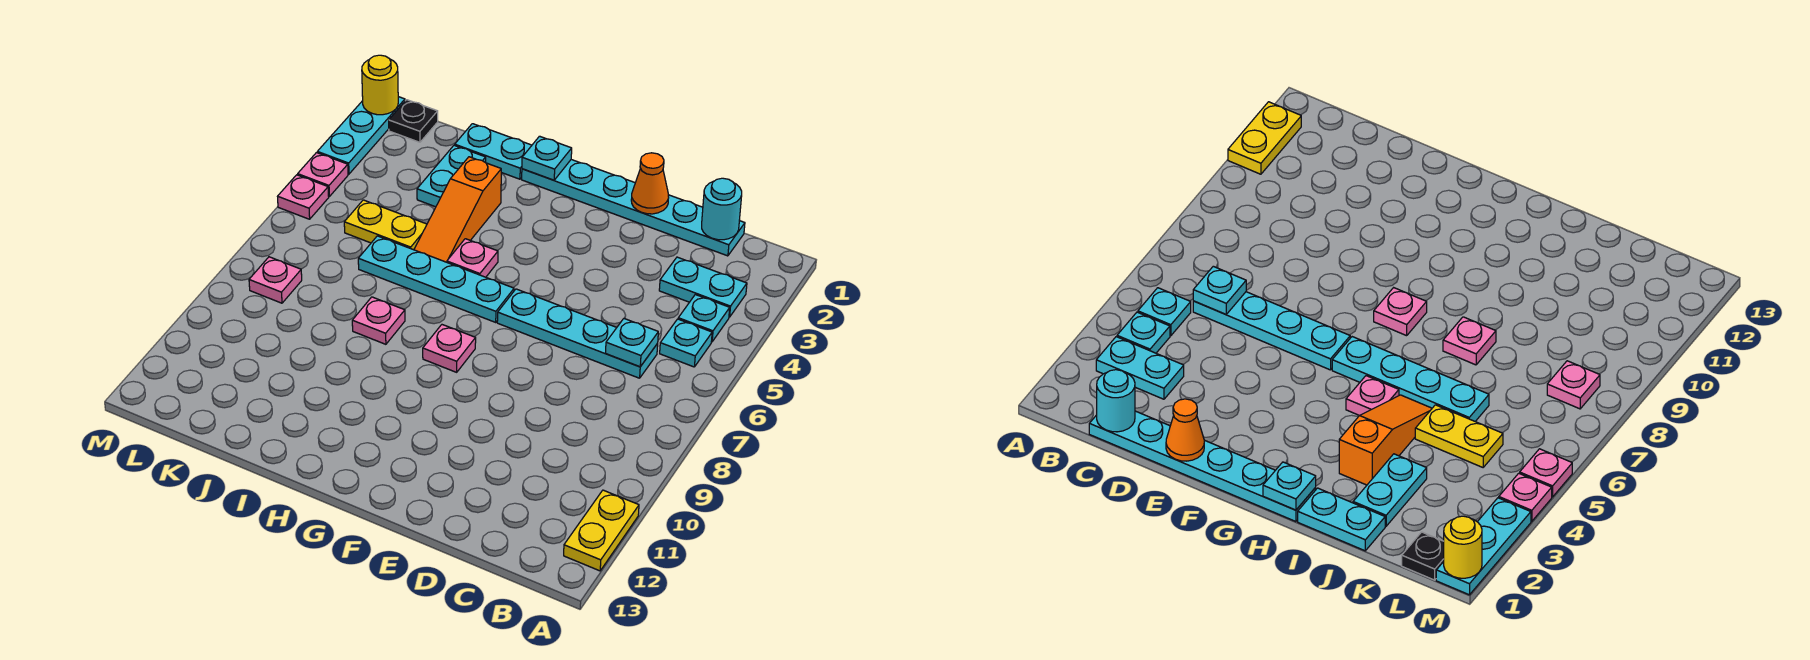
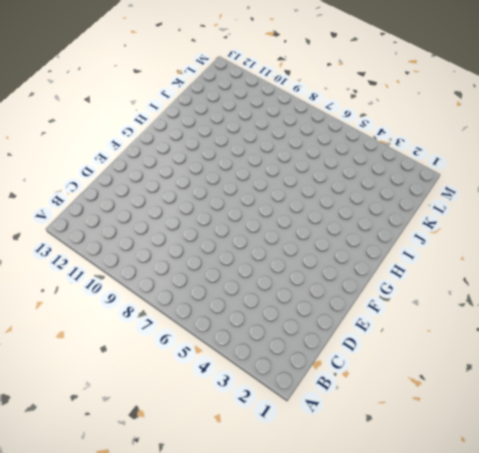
none -> yellow plate A11:A12 level 1
none -> cyan plate B3:C3 level 1
none -> cyan plate B4 level 1

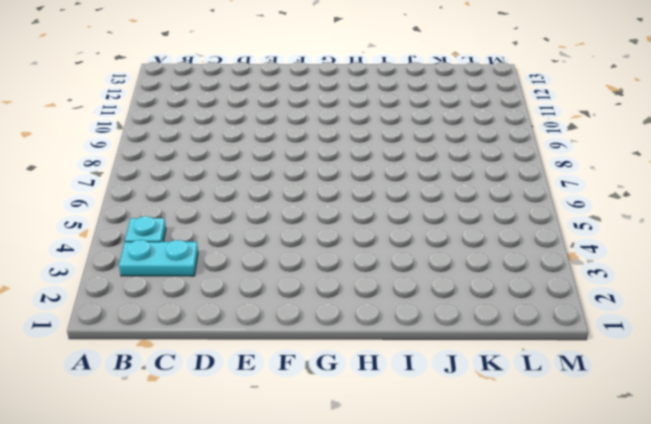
none -> yellow plate A11:A12 level 1
none -> cyan plate B5 level 1
none -> cyan plate C1:H1 level 1

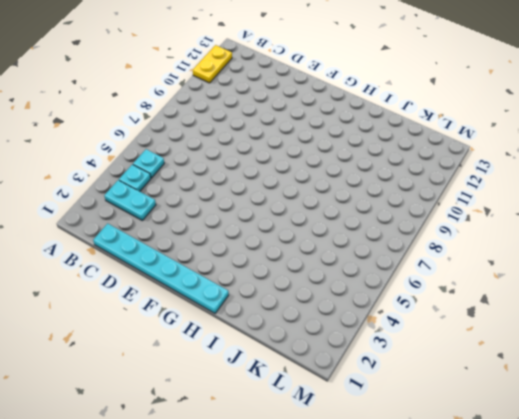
none -> cyan plate C6:F6 level 1
none -> cyan plate G6:J6 level 1
none -> pink plate G8 level 1

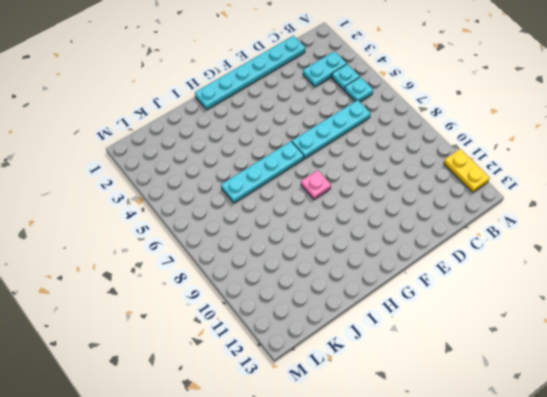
none -> pink plate H5 level 1
none -> cyan plate I1:J1 level 1
none -> orange slope I3:I5 level 1 top 3

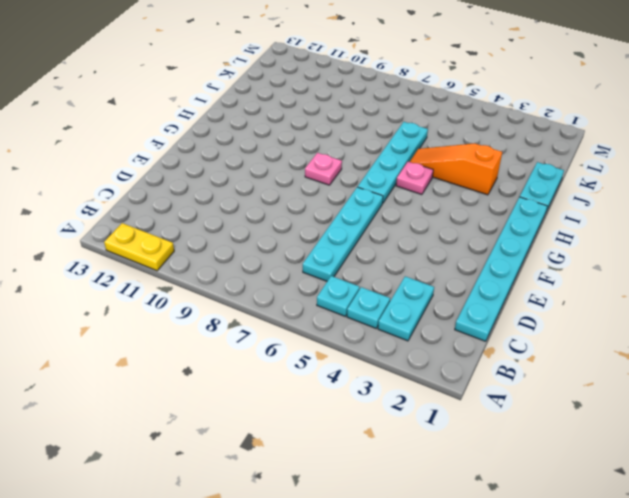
none -> pink plate I8 level 1
none -> cyan plate J2:J3 level 1
none -> yellow plate J5:K5 level 1

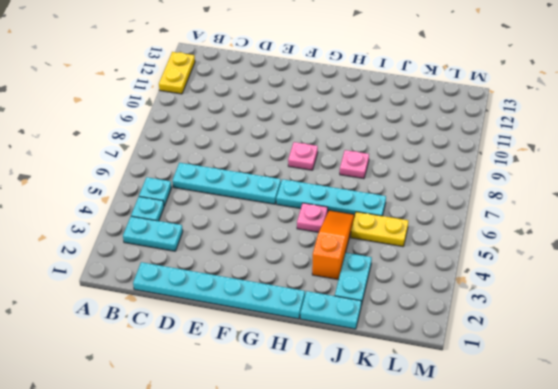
none -> black plate L1 level 1
none -> pink plate L8 level 1
none -> cyan plate M1:M3 level 1

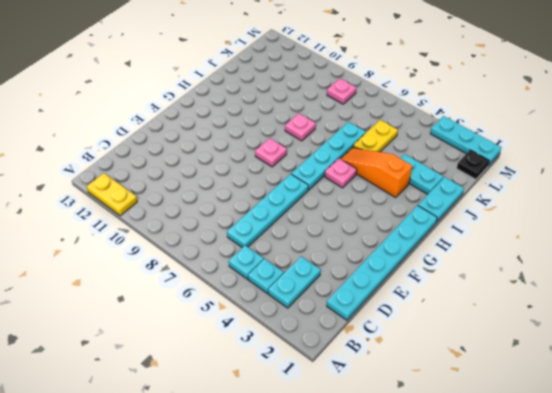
none -> pink plate M4 level 1
none -> pink plate M5 level 1
none -> cyan round brick C1 level 2

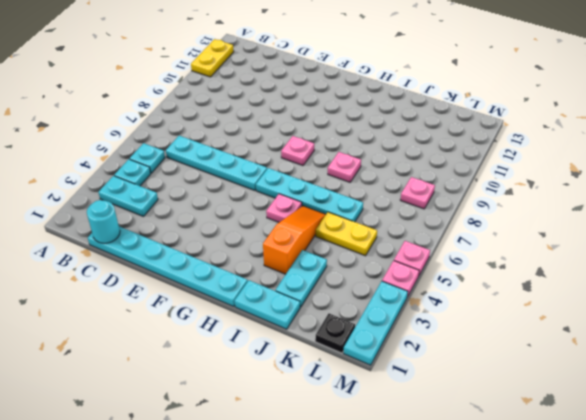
none -> cyan plate C6 level 2
none -> orange cone E1 level 2
none -> cyan plate H1 level 2

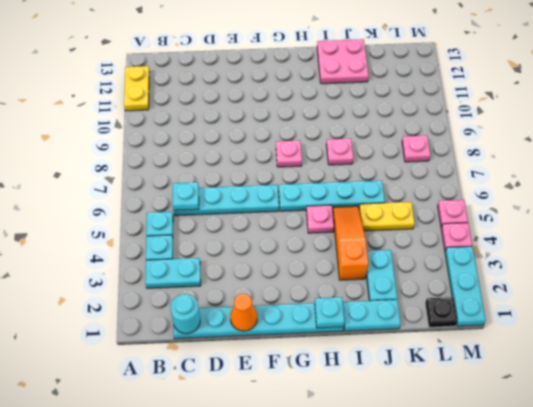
pink plate I12:J13 level 1 -> none
none -> yellow round brick M1 level 2

